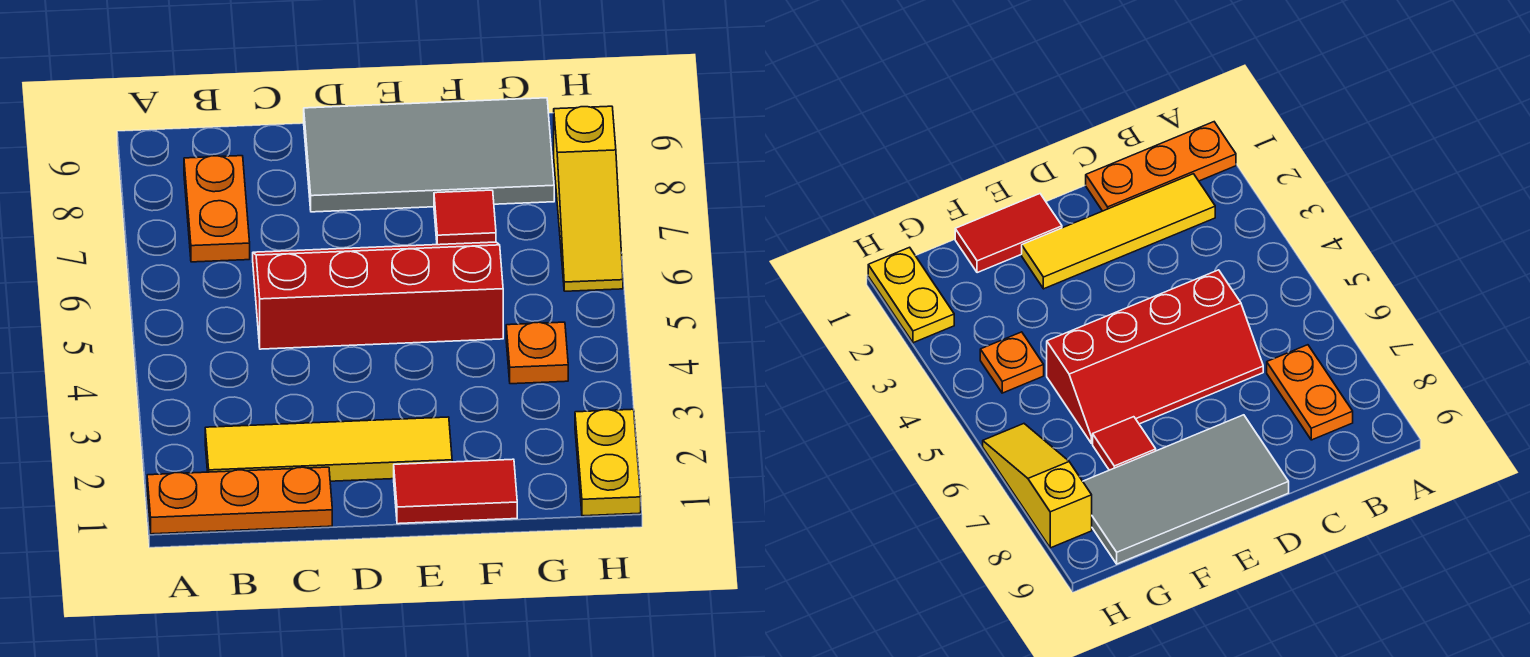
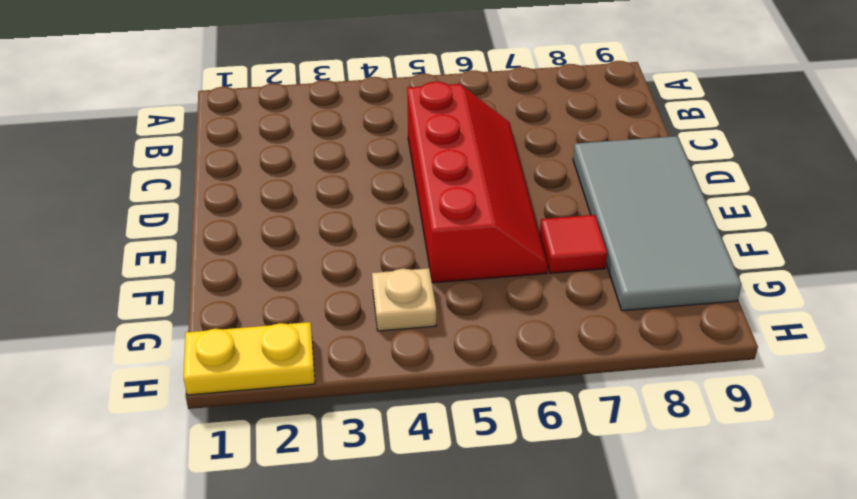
tan plate G4 level 1 -> orange plate G4 level 1
none -> orange plate A1:C1 level 1
none -> yellow tile B2:E2 level 1

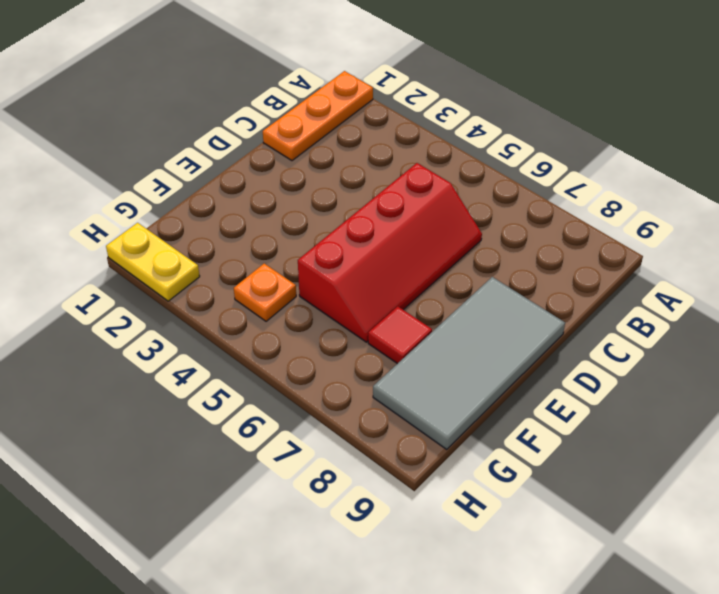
none -> yellow tile B2:E2 level 1
none -> orange plate B7:B8 level 1

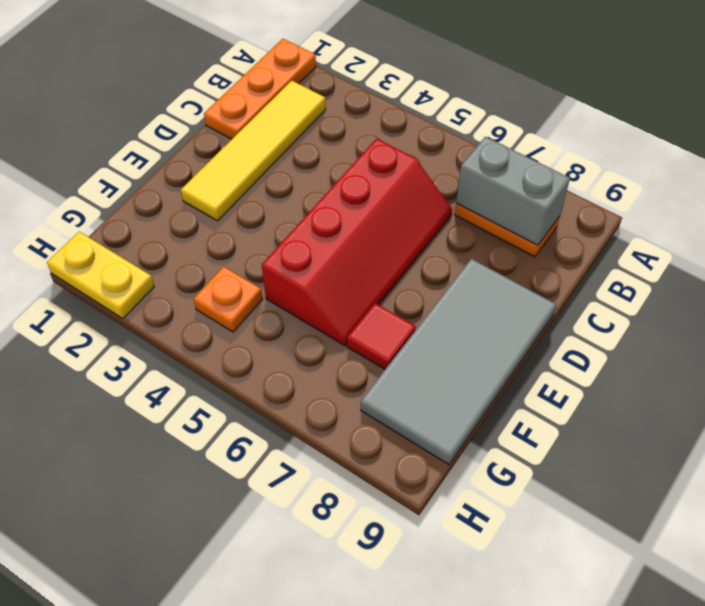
grey brick B7:B8 level 2 -> none
none -> red tile E1:F1 level 1
none -> yellow slope H6:H8 level 1 top 8

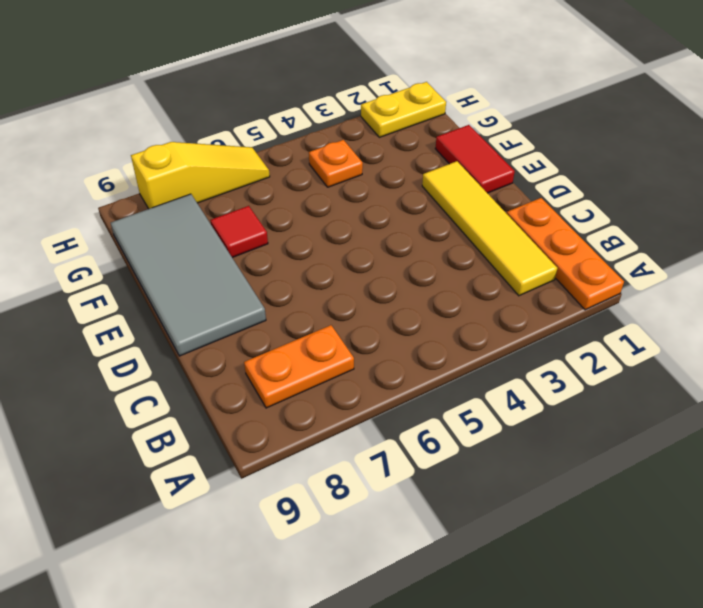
none -> red slope C5:F6 level 1 top 5

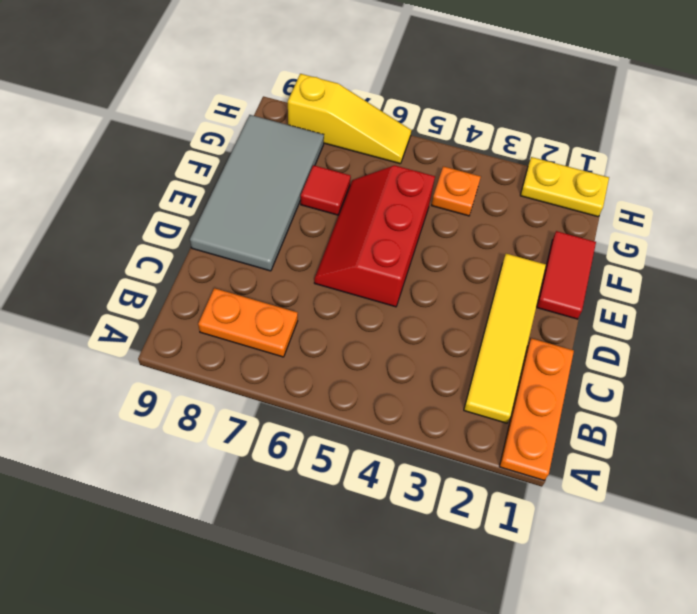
red slope D5:F6 level 1 top 5 -> red slope C5:F6 level 1 top 5

